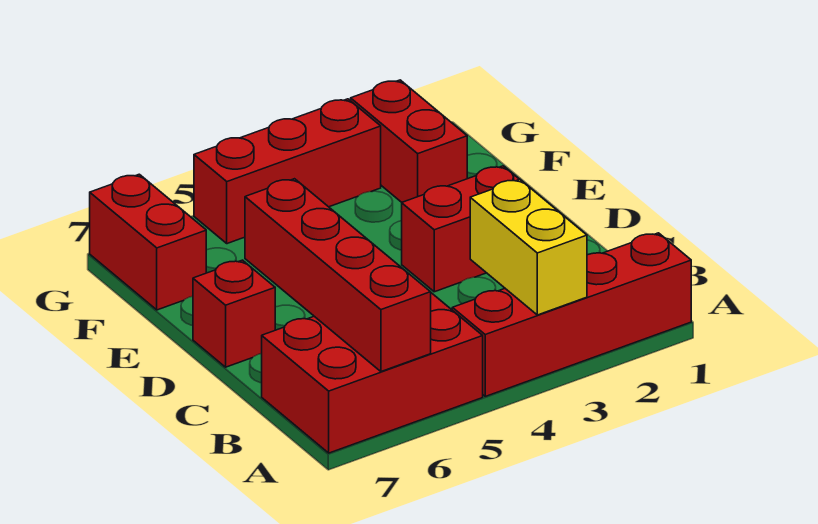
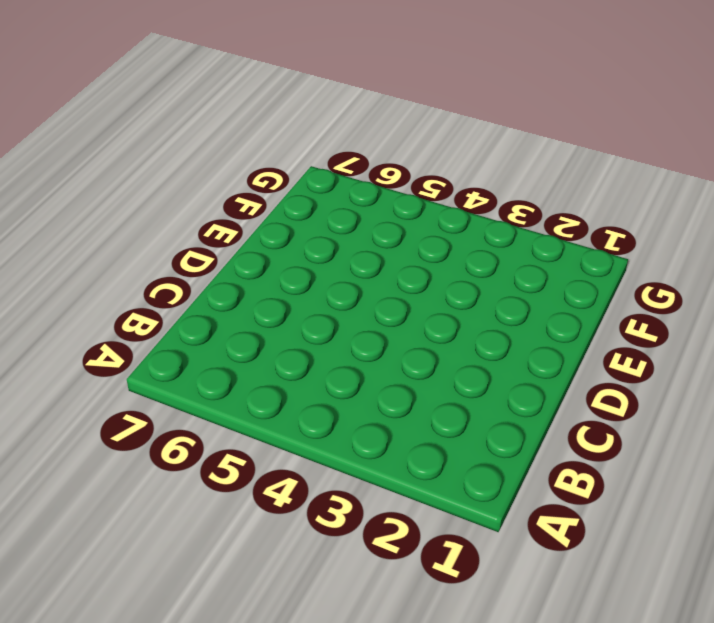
none -> red brick A1:A4 level 1
none -> red brick A5:B7 level 1

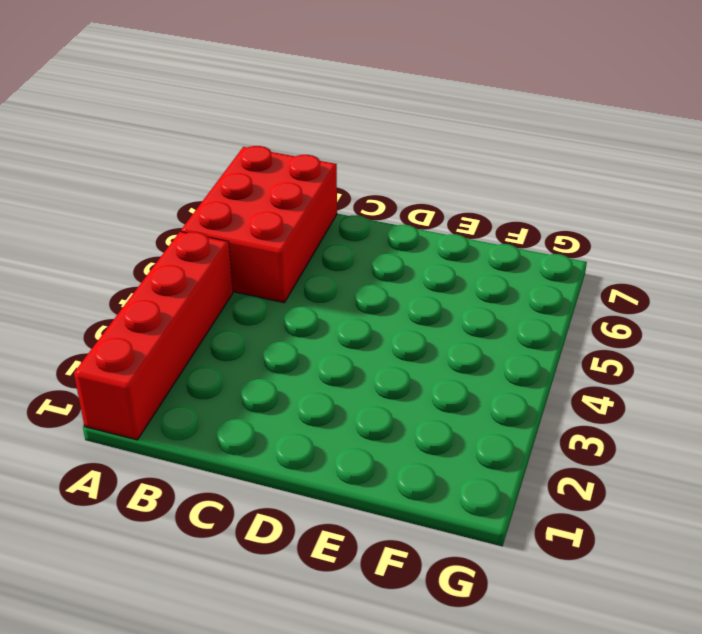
none -> red brick D2:D3 level 1
none -> red brick D7 level 1

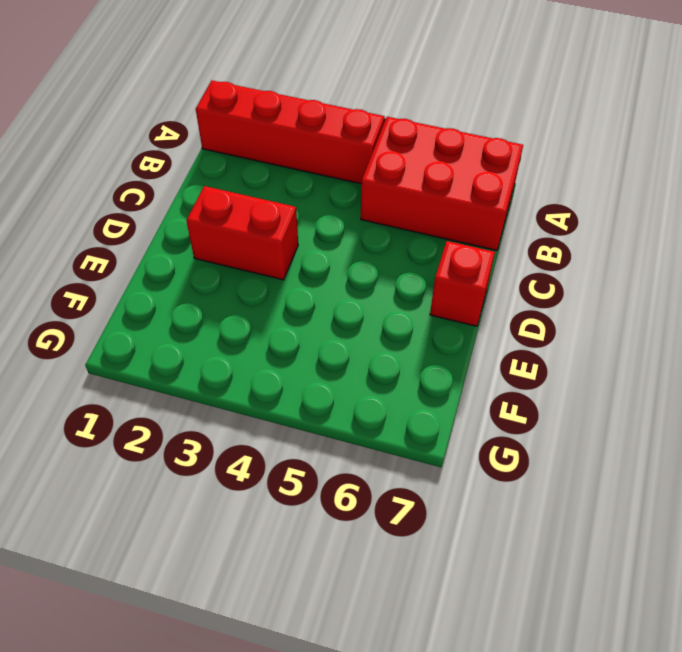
none -> red brick F2:G2 level 1
none -> red brick F7:G7 level 1

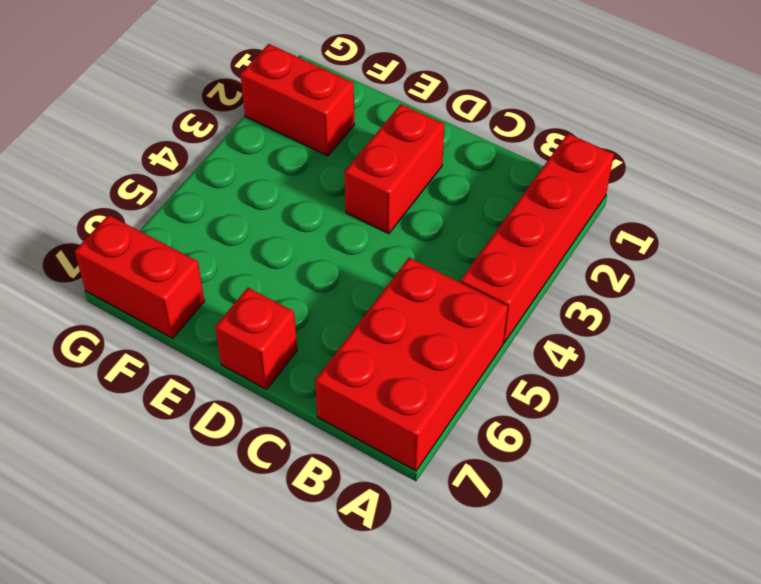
none -> red brick G3:G5 level 1
none -> yellow brick A3:B3 level 2

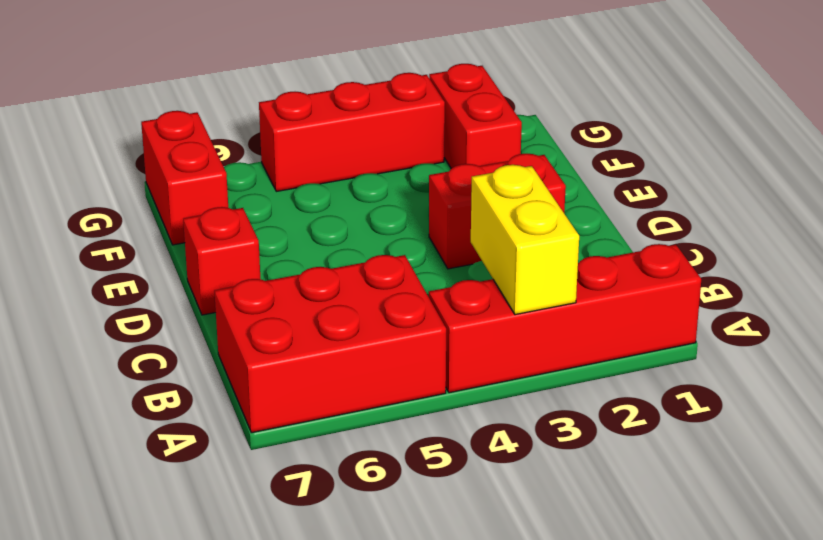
none -> red brick A6:D6 level 2

